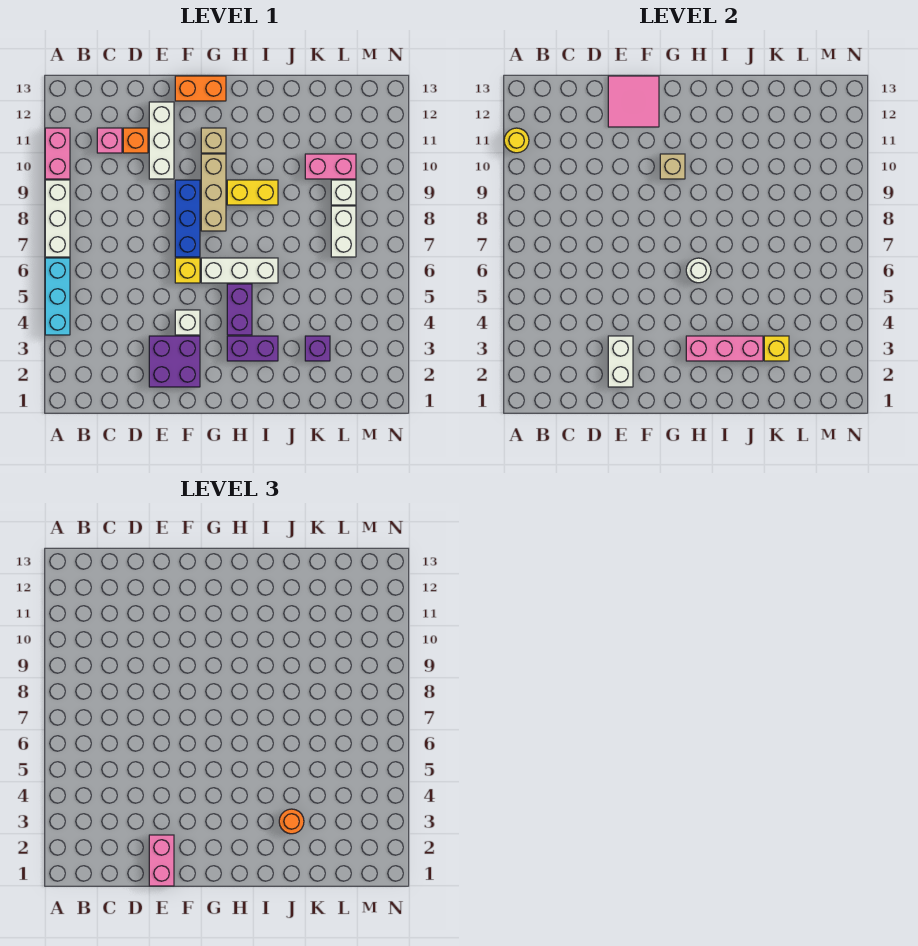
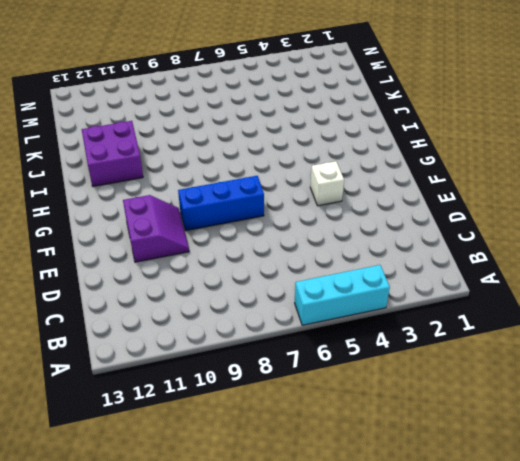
purple slope E10:F11 level 1 top 11 -> white brick E10:E12 level 1
purple brick I11:J12 level 1 -> purple brick E2:F3 level 1
none -> white brick A7:A9 level 1
none -> pink brick A10:A11 level 1
none -> pink brick C11 level 1
none -> orange brick D11 level 1

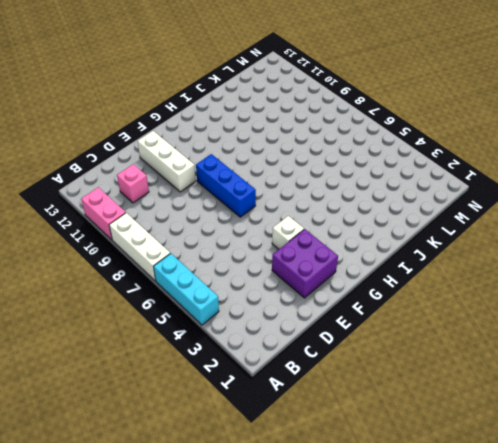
none -> orange brick D11 level 1
none -> yellow brick F6 level 1
none -> orange brick F13:G13 level 1
none -> white brick G6:I6 level 1

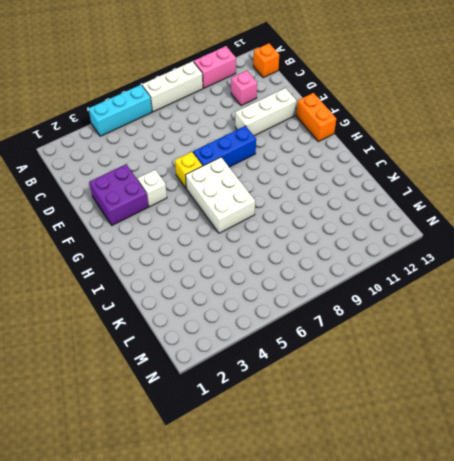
orange brick B13 level 1 -> orange brick D11 level 1
white brick G6:I7 level 1 -> white brick G6:I6 level 1
none -> tan brick G8:G10 level 1
none -> tan brick G11 level 1
none -> purple brick H3:I3 level 1
none -> purple brick H4:H5 level 1

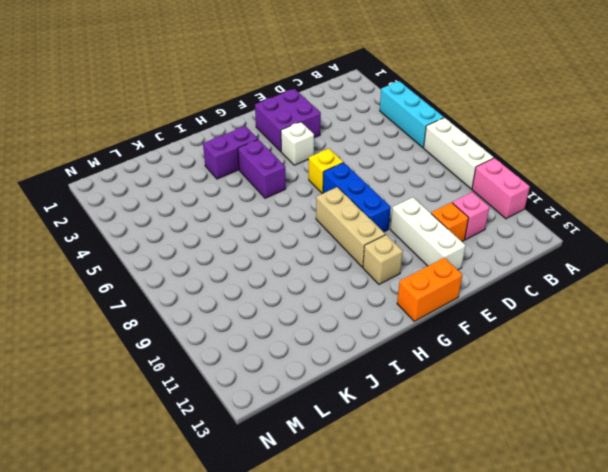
none -> white brick G6:I6 level 1
none -> yellow brick H9:I9 level 1
none -> purple brick K3 level 1
none -> pink brick K10:L10 level 1

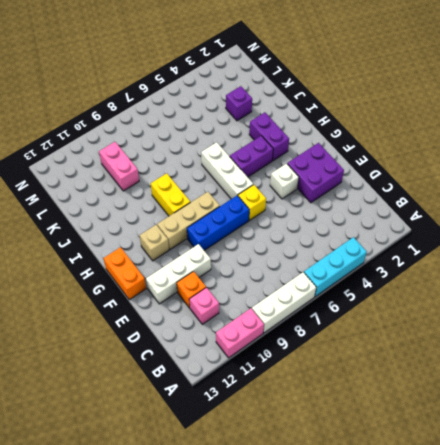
none -> white brick L7:L8 level 1
none -> white brick L9 level 1
none -> yellow round brick A11 level 2
none -> white brick E2:E3 level 2

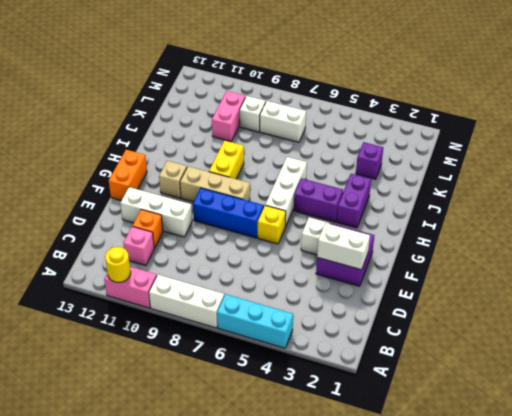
none -> pink tile E12:F13 level 2
none -> tan brick G10 level 2
none -> pink brick H3:J3 level 2
none -> white round brick H6 level 2

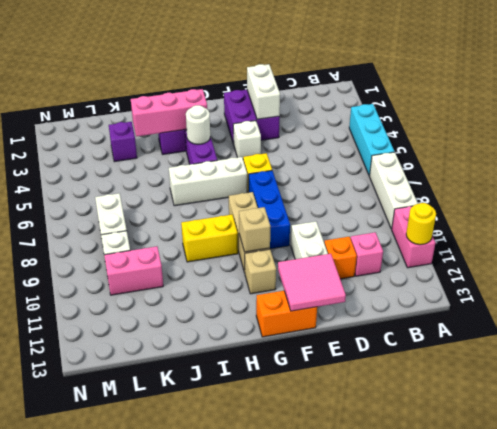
white round brick H4 level 2 -> white round brick H6 level 2
none -> yellow brick K3 level 2
none -> pink brick E1:E2 level 3
none -> orange round brick J3 level 3

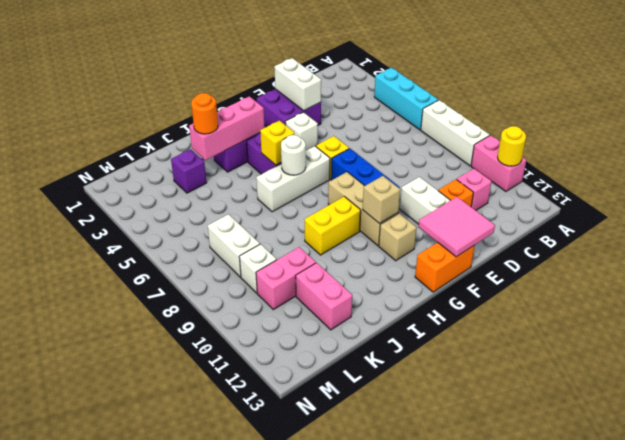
yellow brick H5 level 2 -> yellow brick K3 level 2
pink brick K11:K12 level 1 -> pink brick E1:E2 level 3

